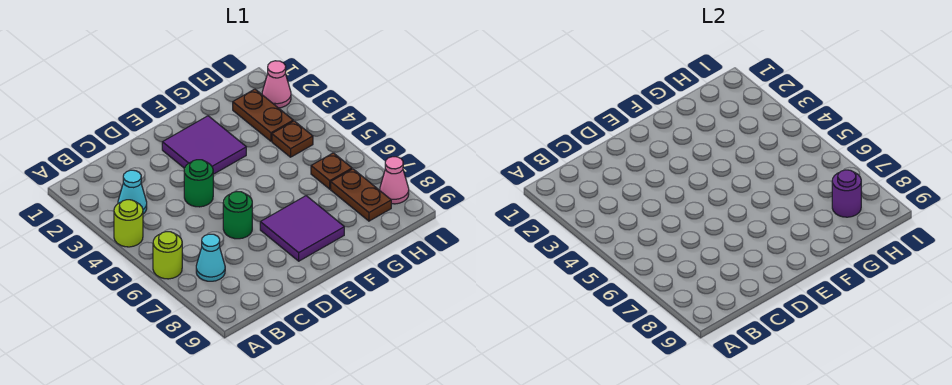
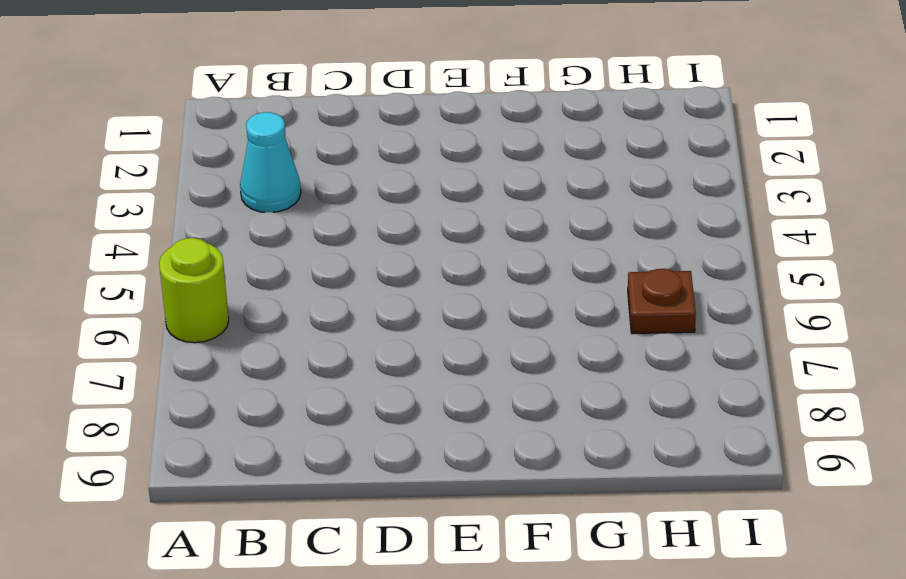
none -> lime round brick A4 level 1
none -> cyan cone B7 level 1
none -> green round brick D4 level 1

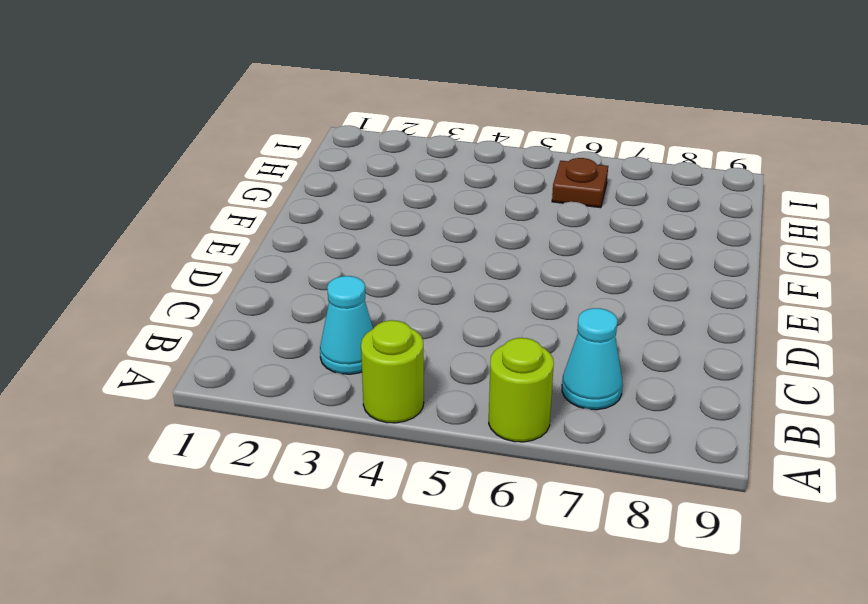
none -> green round brick D4 level 1
none -> green round brick D6 level 1
none -> purple tile E2:F3 level 1

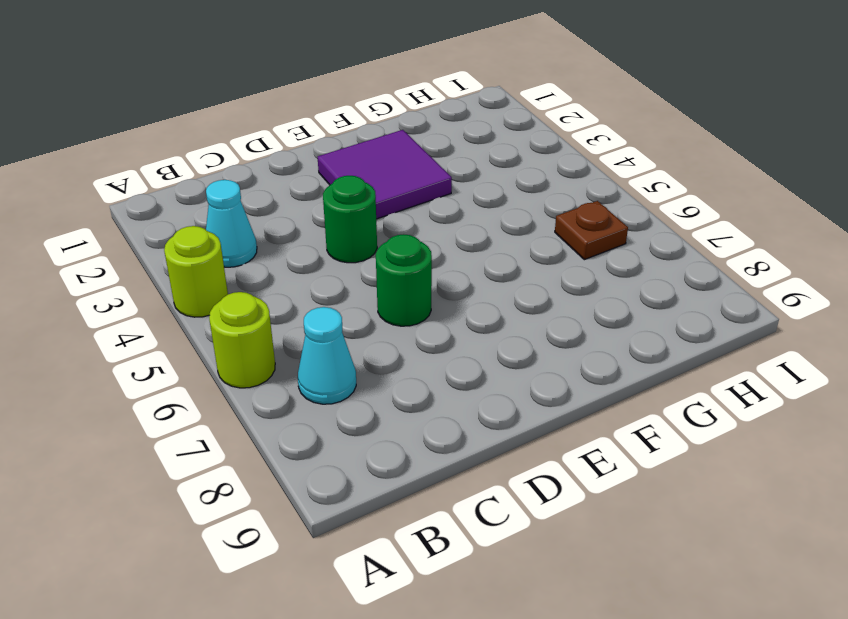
none -> purple tile E7:F8 level 1
none -> brown plate H2:H3 level 1
none -> brown plate H4 level 1

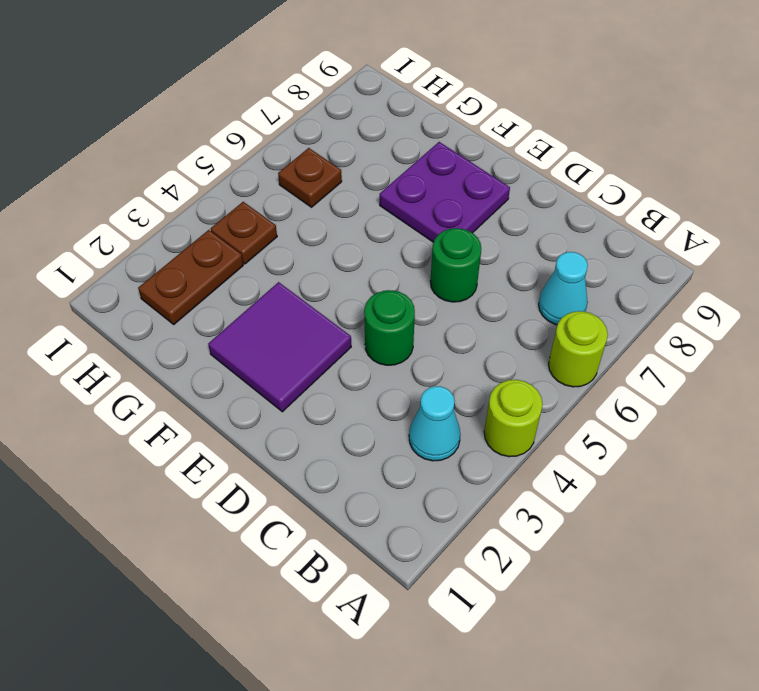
purple plate E7:F8 level 1 -> purple tile E7:F8 level 1
none -> brown plate H7:H8 level 1
none -> pink cone I2 level 1
none -> pink cone I8 level 1

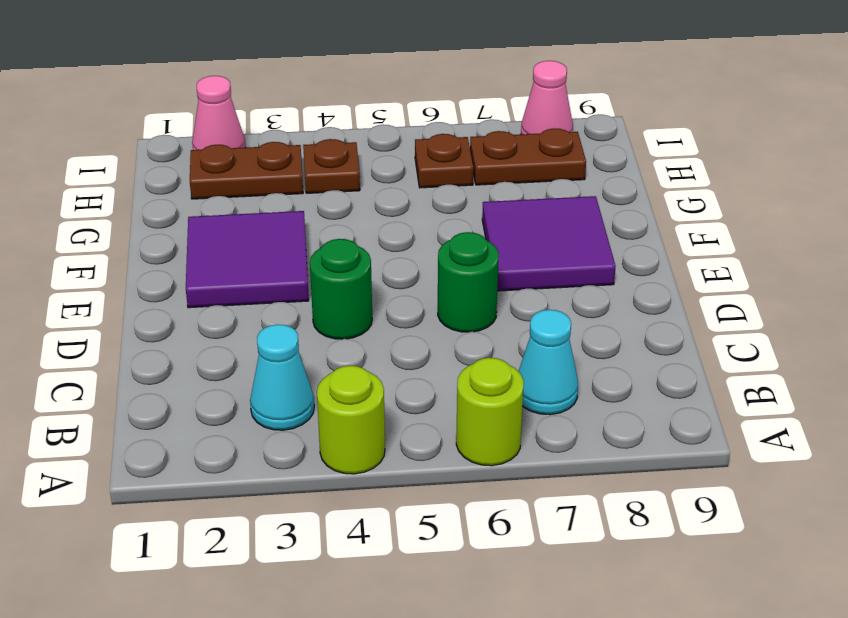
none -> purple round brick H8 level 2

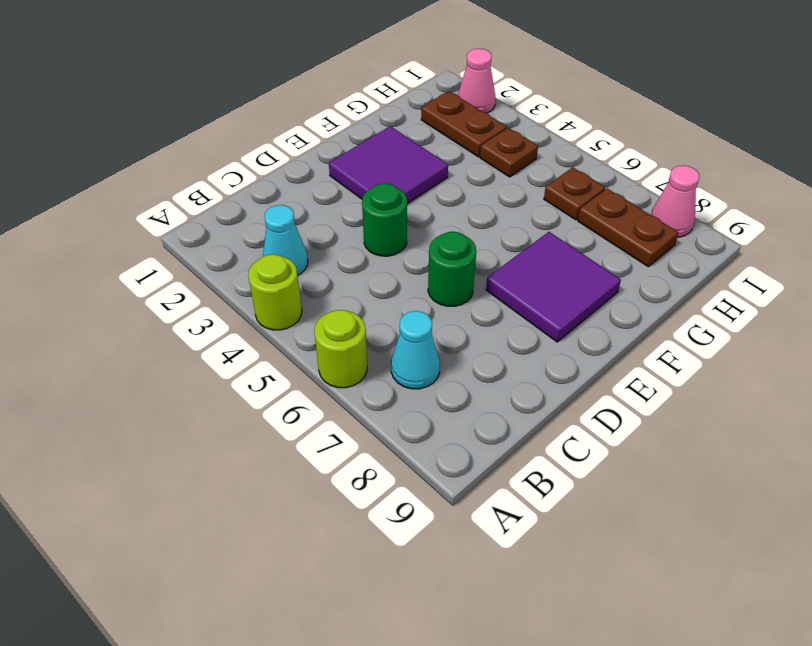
none -> purple round brick H8 level 2

